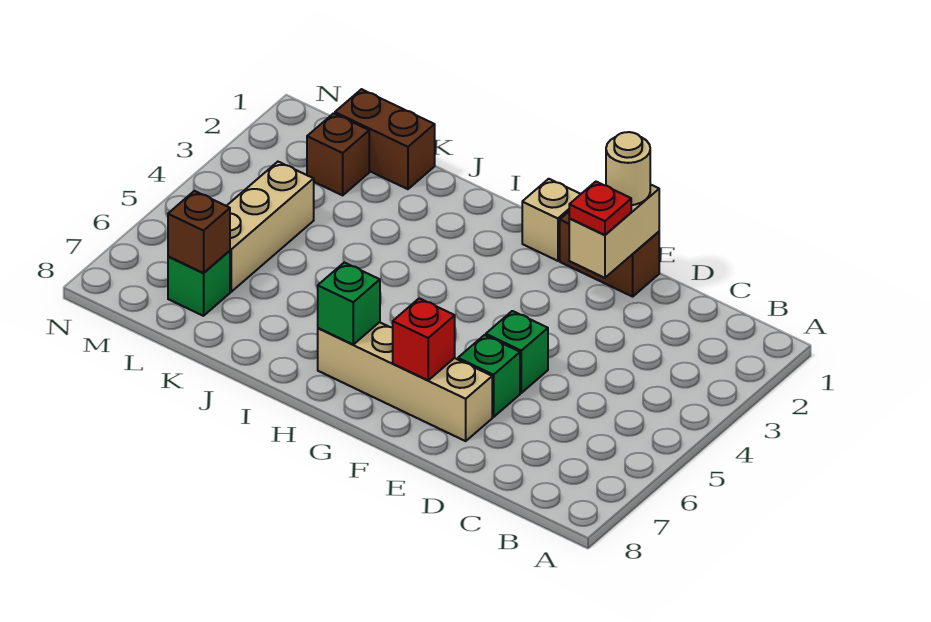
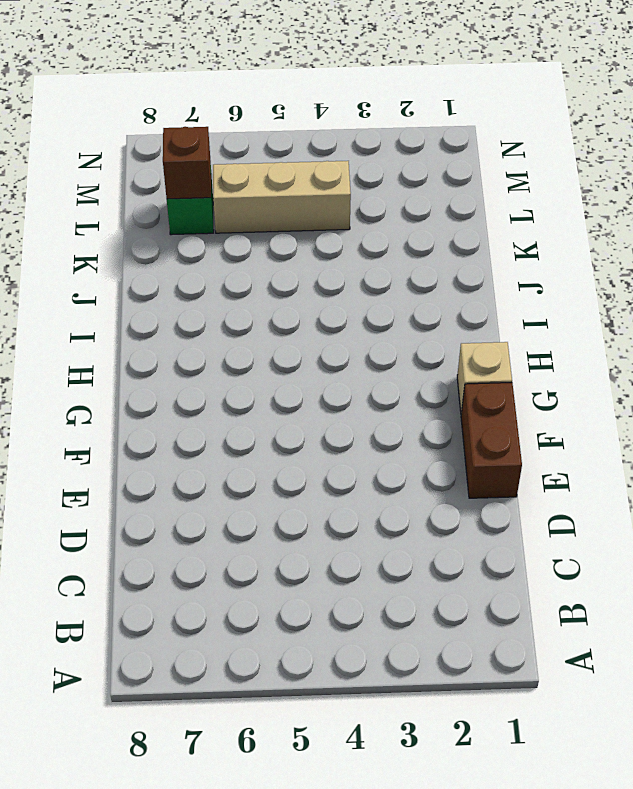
none -> green brick E5 level 1
none -> green brick E6 level 1
none -> tan brick E7:H7 level 1

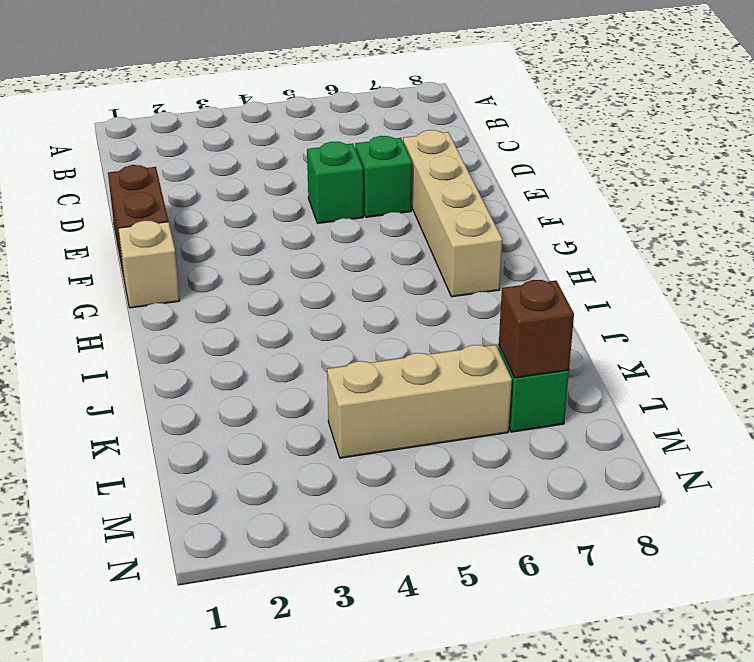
none -> brown brick K1:L1 level 1
none -> brown brick L2 level 1
none -> tan brick E1:E2 level 2

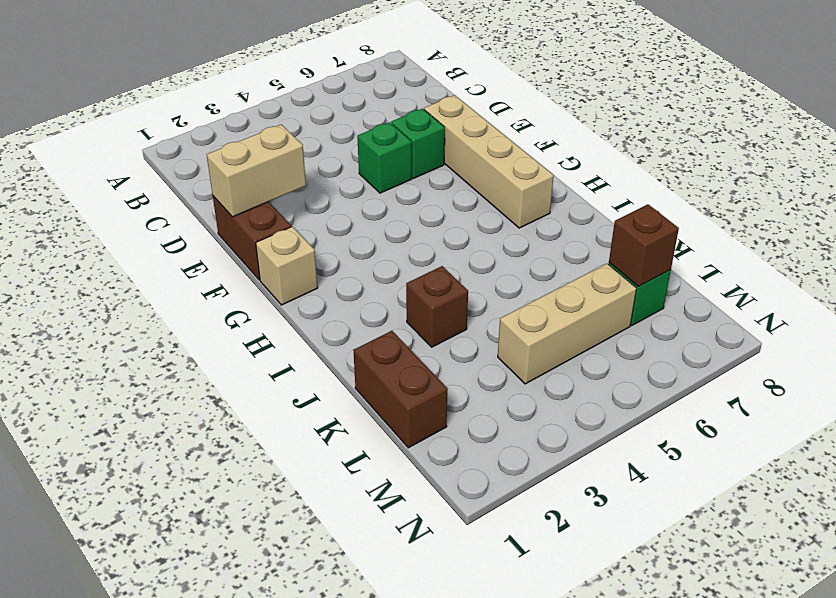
brown brick J3 level 1 -> brown brick L2 level 1
none -> red brick F7 level 2
none -> green brick H7 level 2
none -> tan round brick E1 level 3

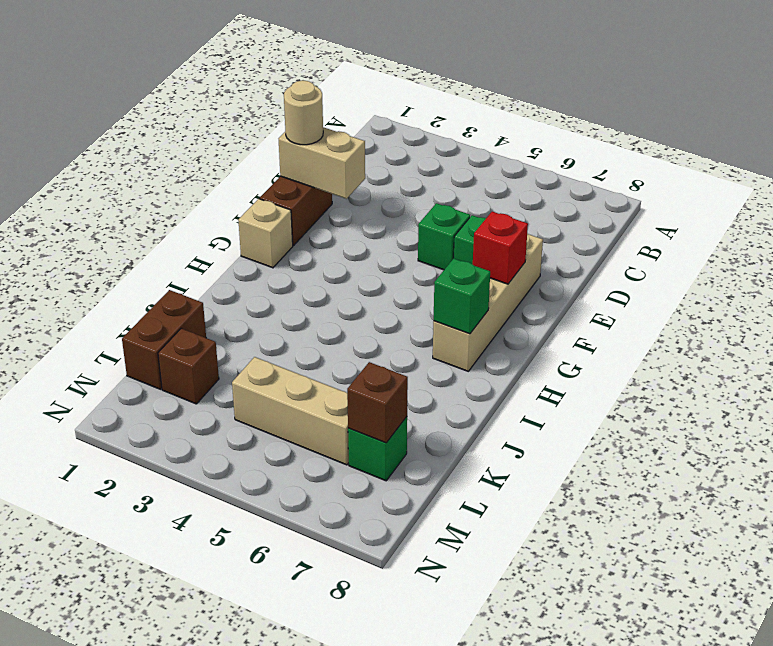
none -> red plate E2 level 3

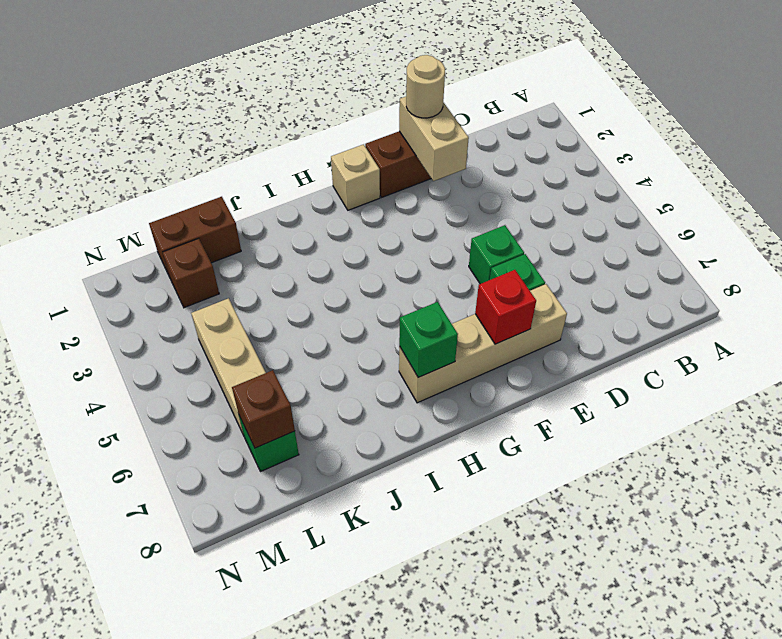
none -> red plate E2 level 3

